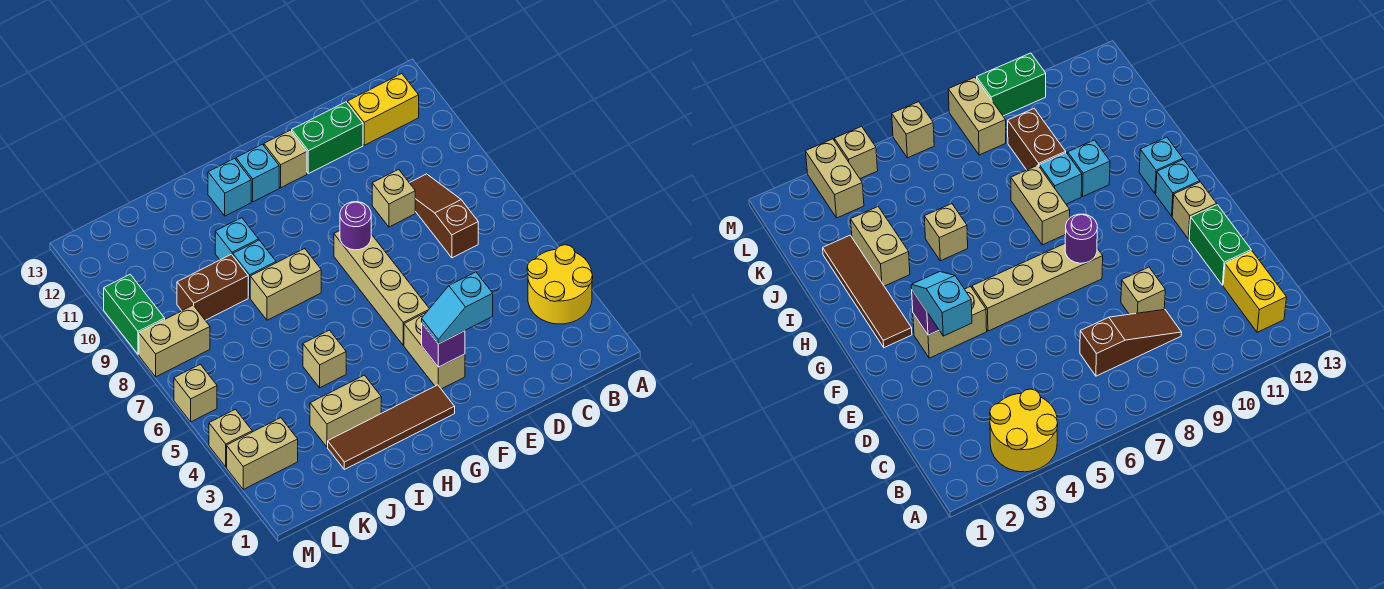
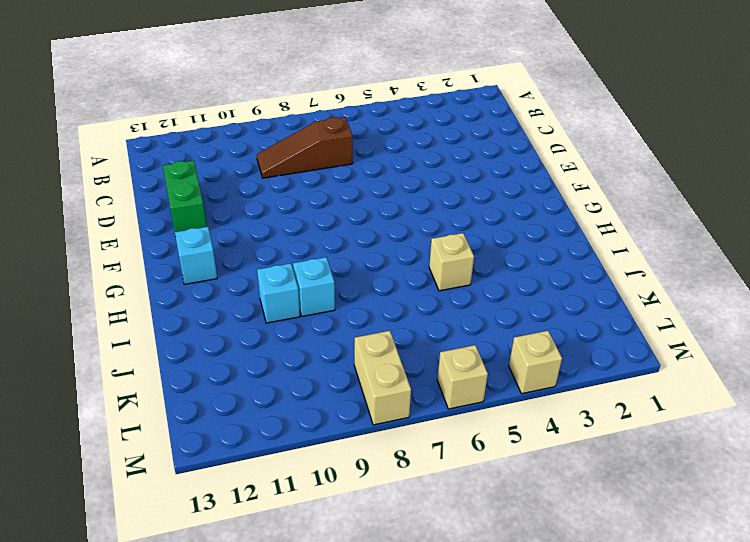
none -> yellow round brick A3:B4 level 1
none -> yellow brick B12:C12 level 1
none -> tan brick D9 level 1

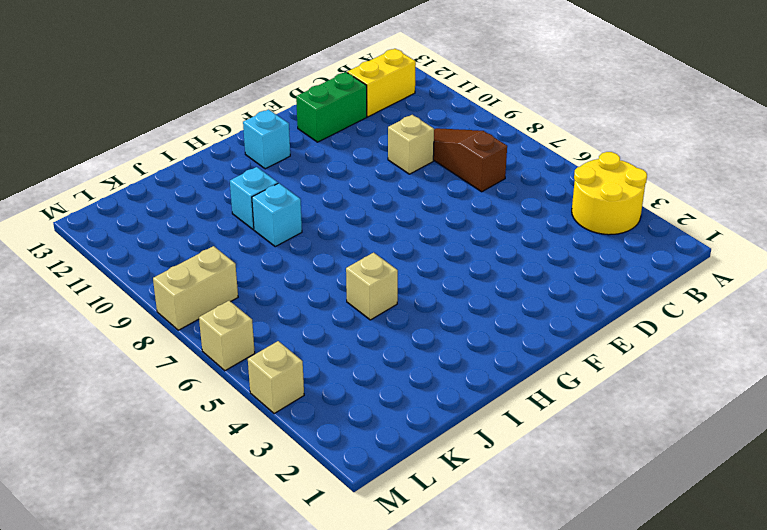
none -> tan brick F3:F4 level 1
none -> tan brick F5:F8 level 1
none -> tan brick F12 level 1

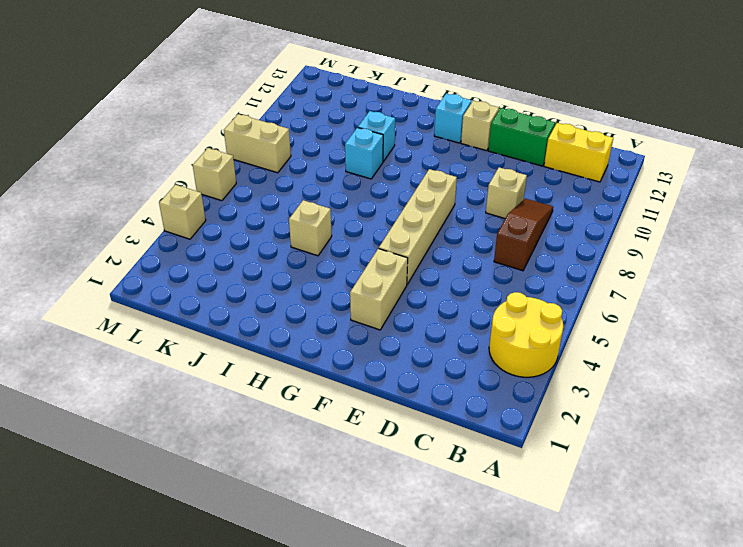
none -> brown tile G2:J2 level 1
none -> tan brick H8:I8 level 1
none -> cyan brick H12 level 1

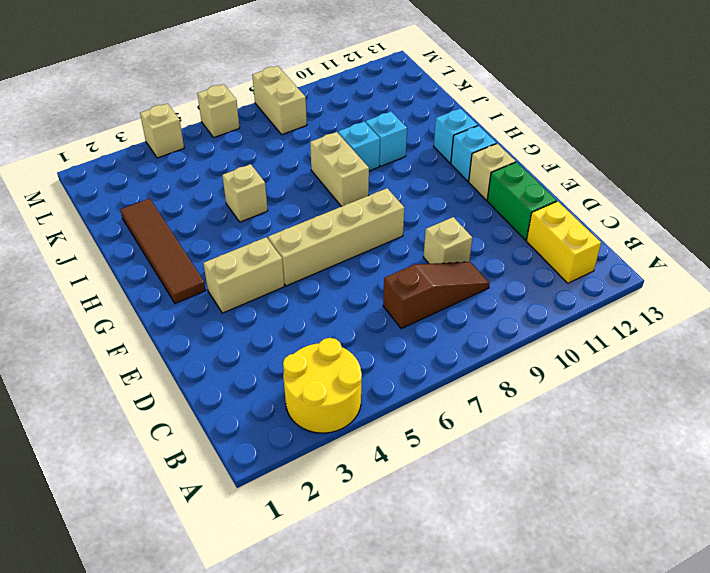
none -> tan brick I3:J3 level 1
none -> brown brick J9:K9 level 1
none -> tan brick L3:M3 level 1

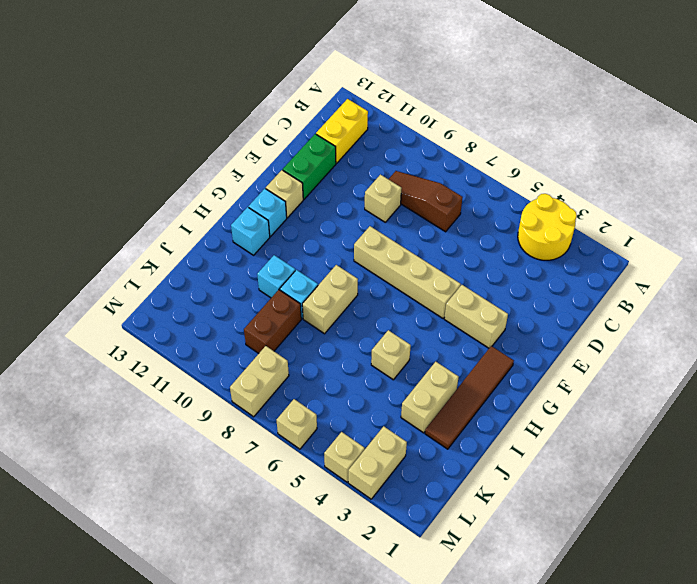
none -> green brick M9:M10 level 1
none -> purple brick F3 level 2
none -> purple round brick F8 level 2

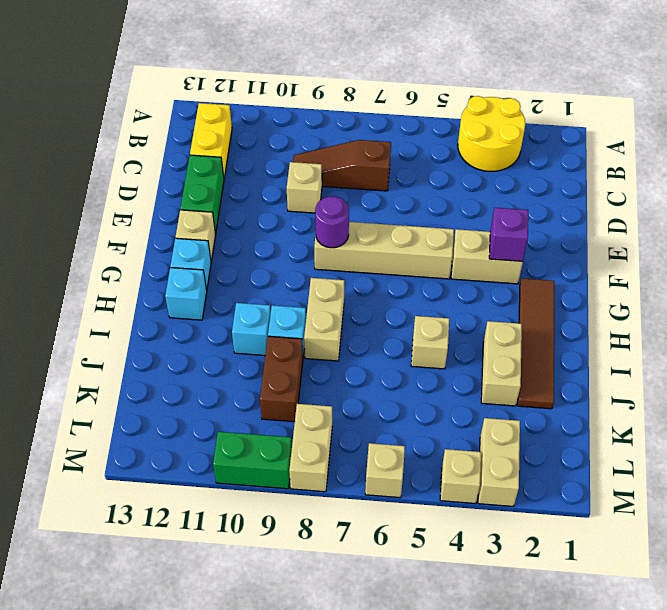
none -> cyan slope E3:F3 level 3 top E

